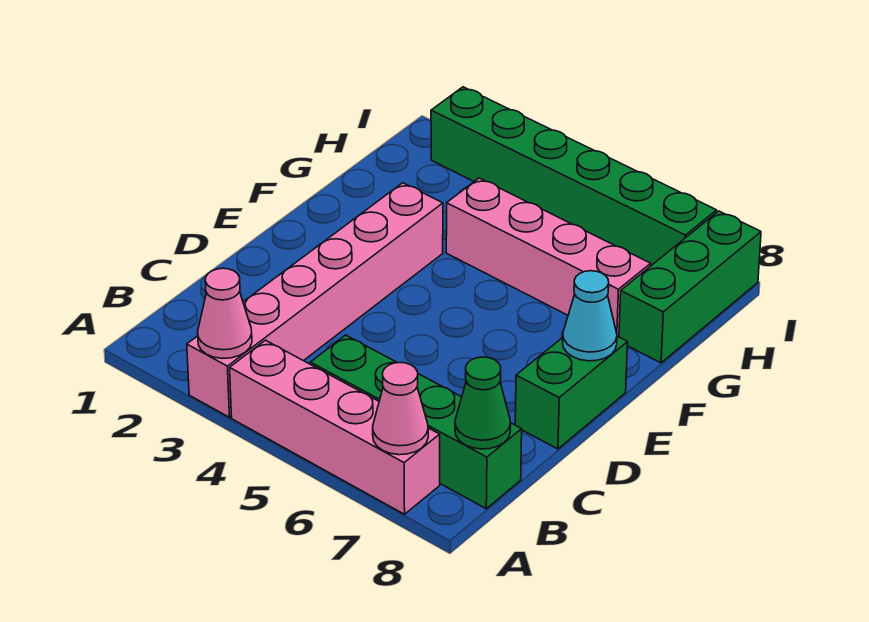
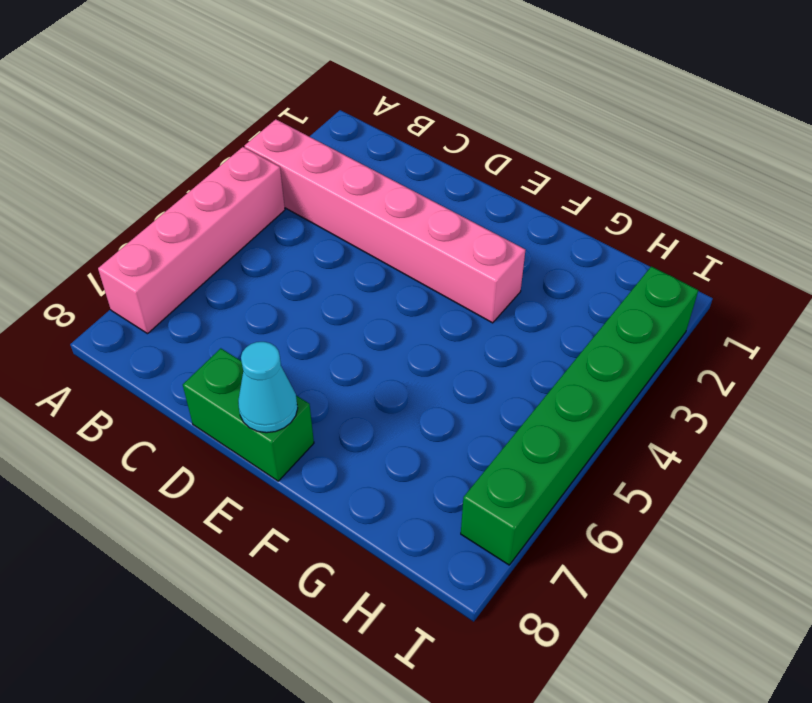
none -> green brick B5:B8 level 1
none -> pink brick G4:G7 level 1

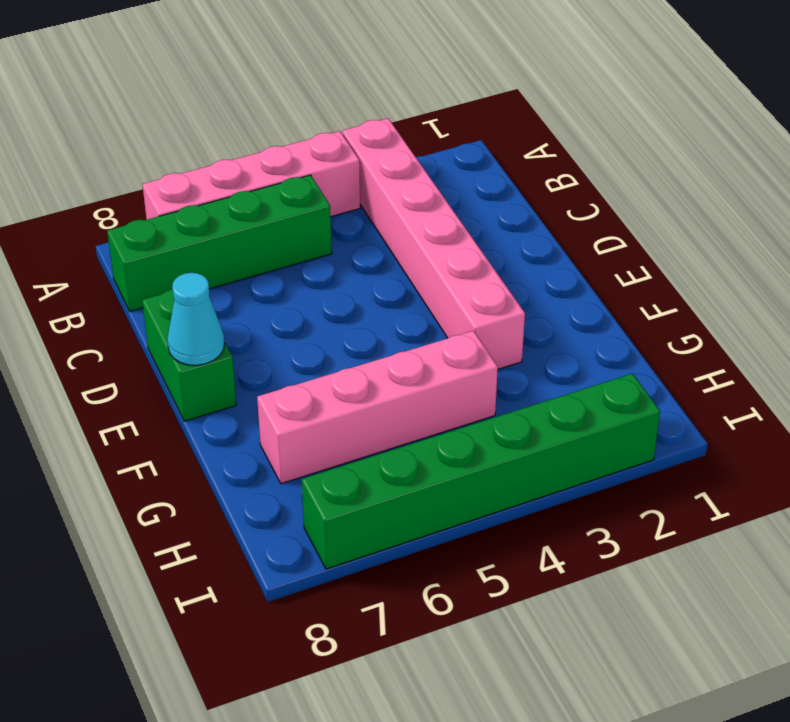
none -> green brick G8:I8 level 1
none -> pink cone A3 level 2

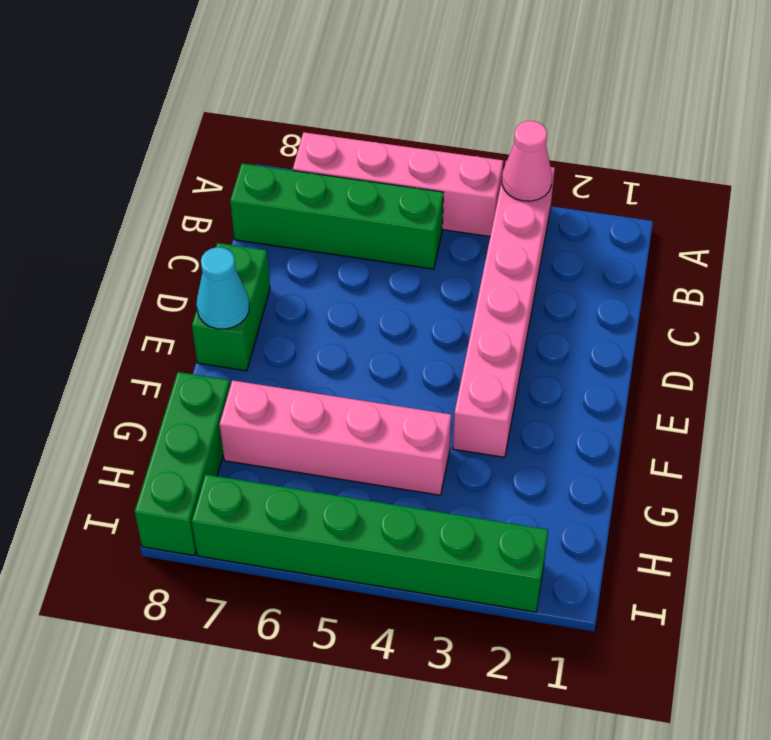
none -> pink cone A7 level 2
none -> green cone B8 level 2

